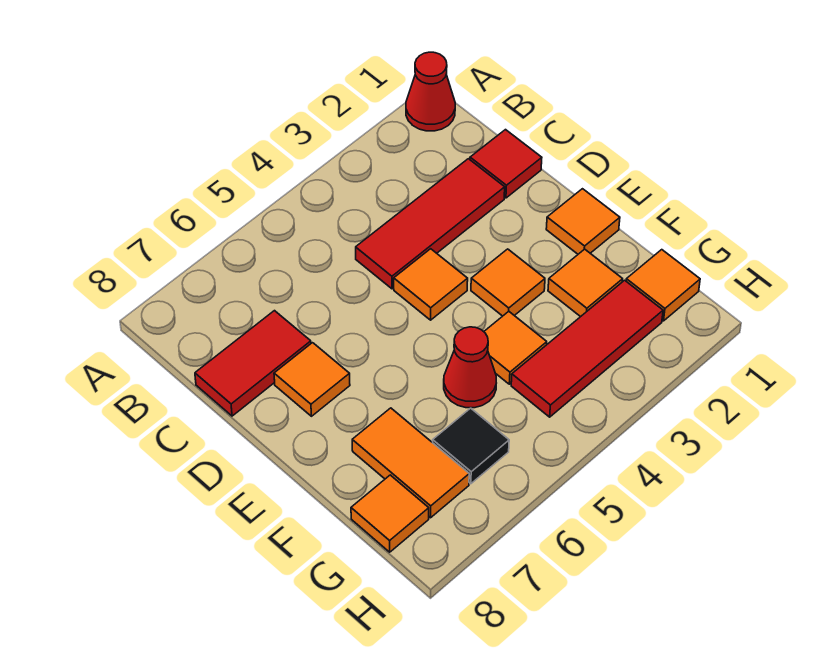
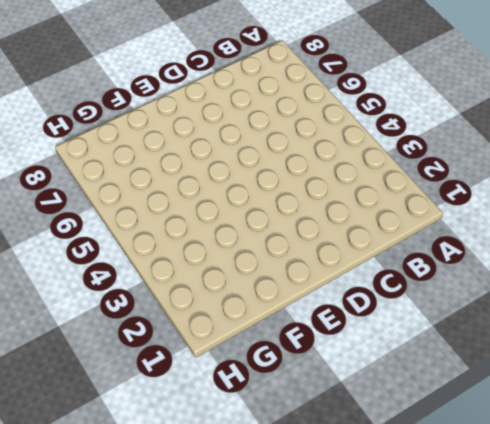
none -> red cone A1 level 1
none -> red tile C1 level 1
none -> red tile C2:C4 level 1

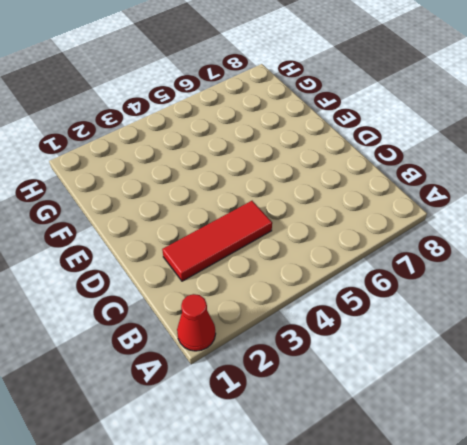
none -> red tile C1 level 1
none -> red tile C7:C8 level 1
none -> orange tile D4 level 1

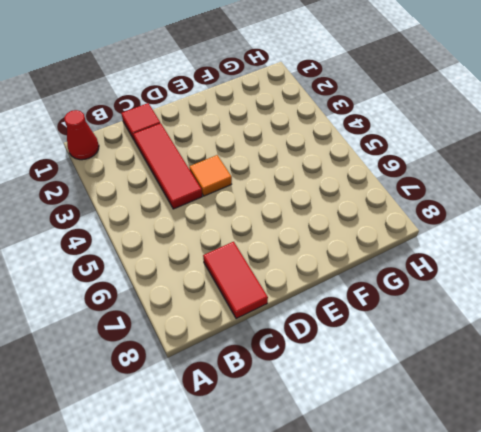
none -> orange tile D7 level 1
none -> orange tile E1 level 1
none -> orange tile E3 level 1

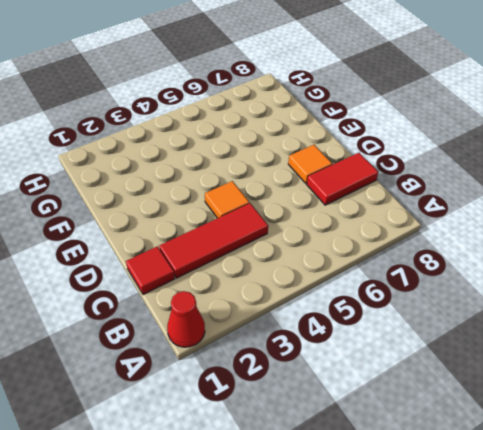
none -> orange tile E1 level 1
none -> orange tile E3 level 1
none -> orange tile F2 level 1

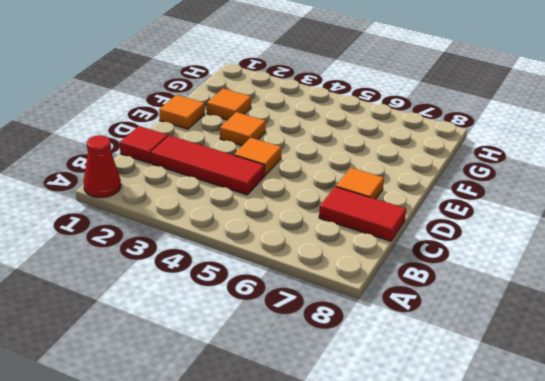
none -> orange tile F4 level 1
none -> red cone F5 level 1
none -> orange tile F7:G7 level 1

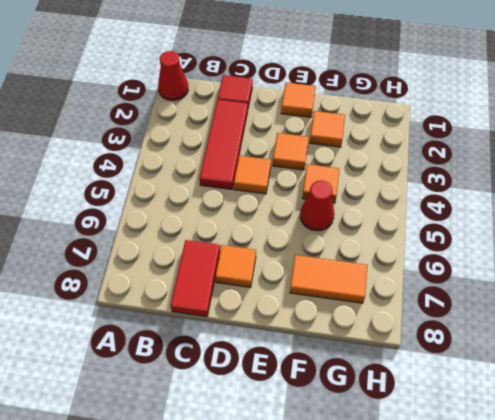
none -> orange tile G1 level 1
none -> red tile G2:G4 level 1
none -> black tile G6 level 1

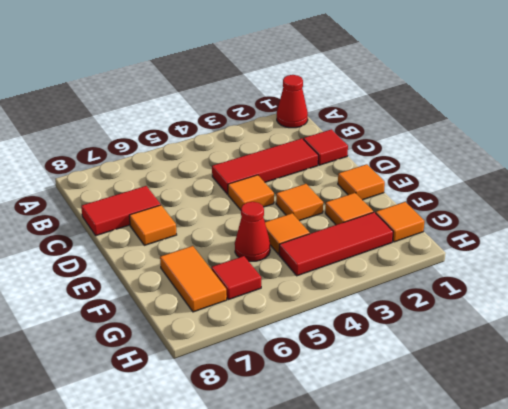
red tile G6 level 1 -> black tile G6 level 1
none -> orange tile G8 level 1

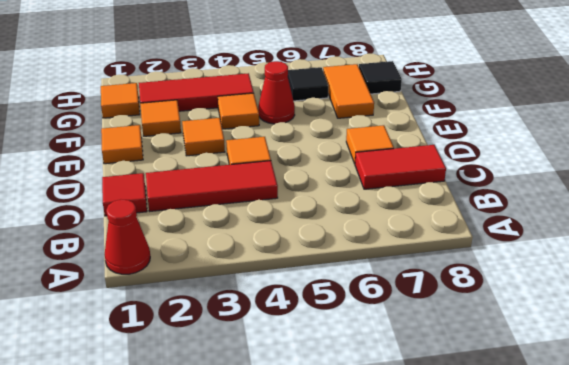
black tile G8 level 1 -> orange tile G8 level 1

